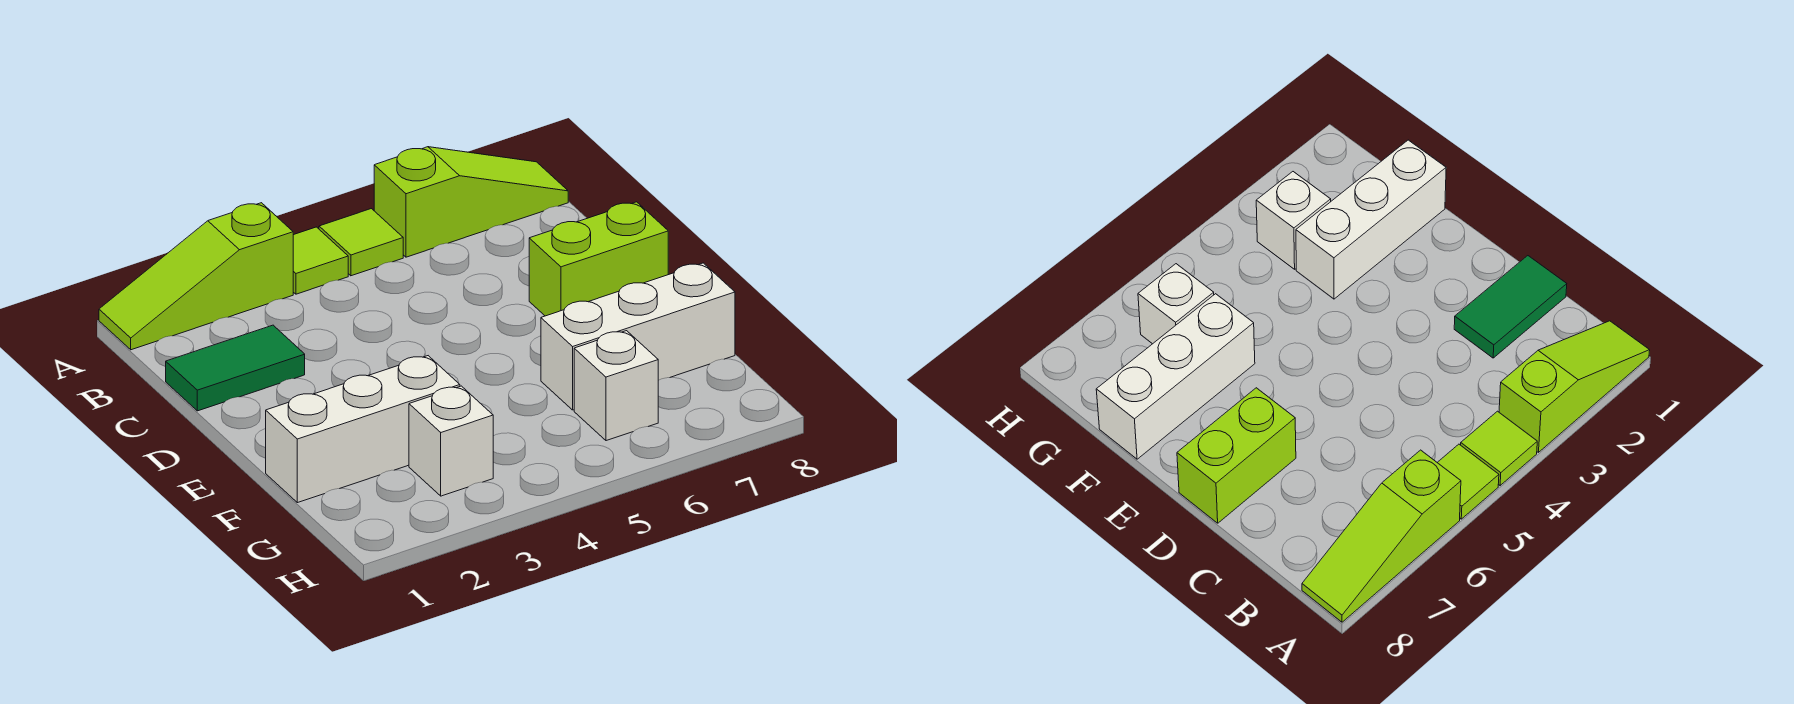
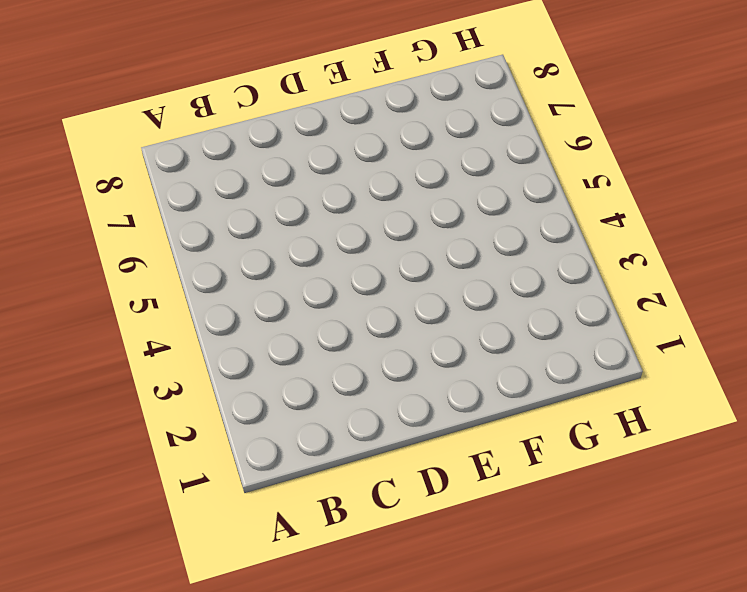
none -> lime slope A1:A3 level 1 top 3
none -> lime tile A4 level 1

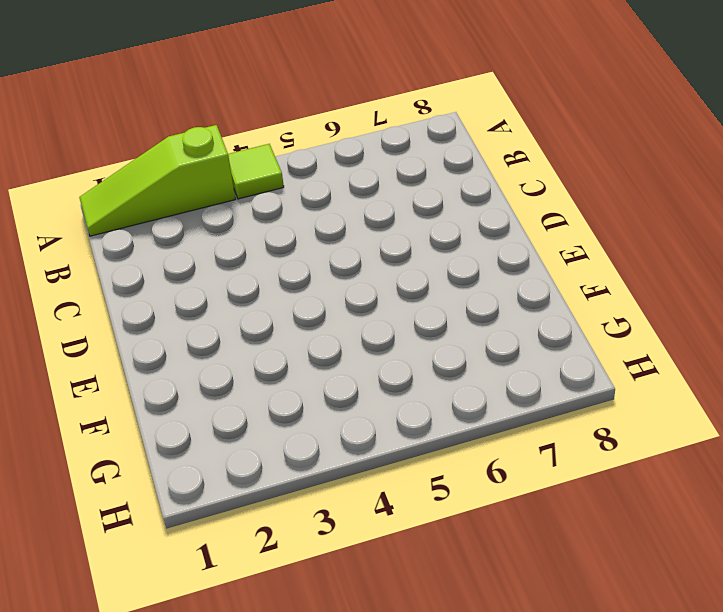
none -> lime tile A5 level 1
none -> lime slope A6:A8 level 1 top 6

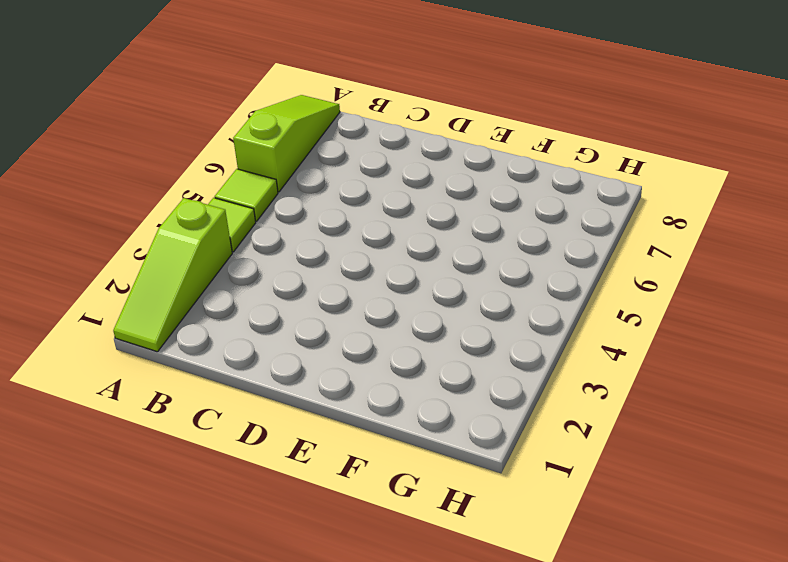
none -> green tile C1:C2 level 1
none -> lime brick D7:D8 level 1

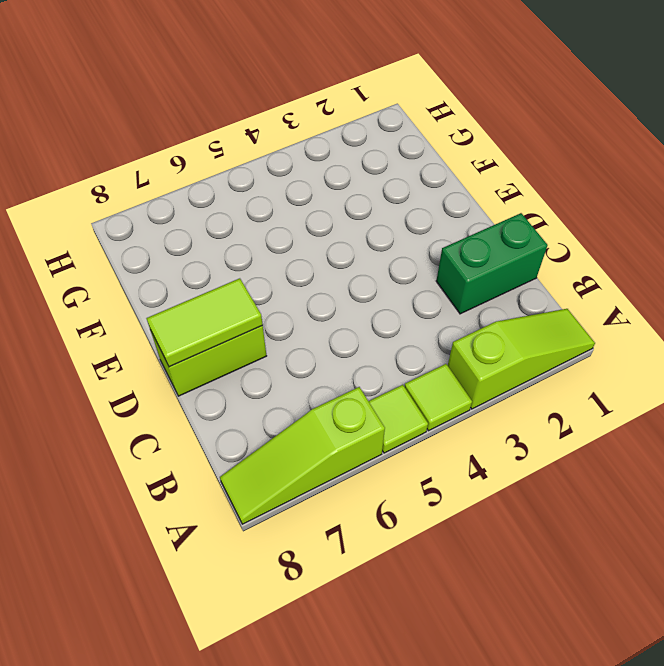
green brick C1:C2 level 1 -> green tile C1:C2 level 1
lime tile D7:D8 level 2 -> none
none -> white brick F1:F3 level 1
none -> white brick F6:F8 level 1

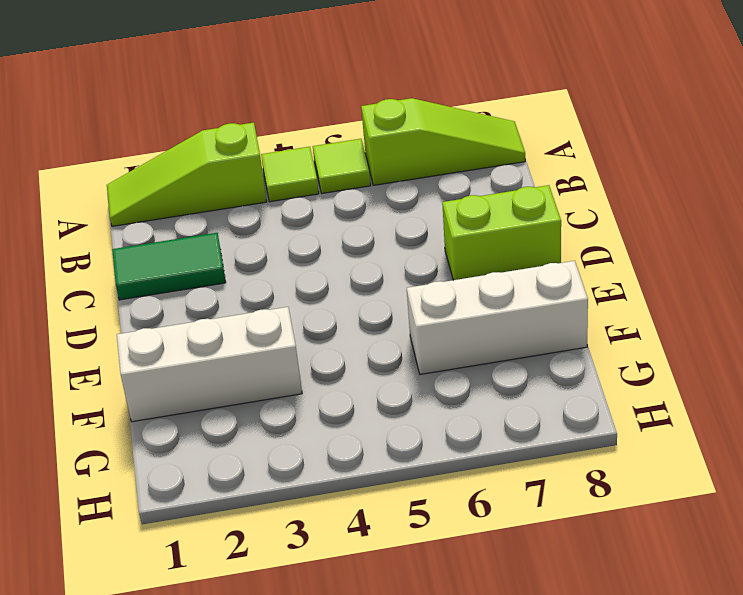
none -> white brick G3 level 1
none -> white brick G6 level 1

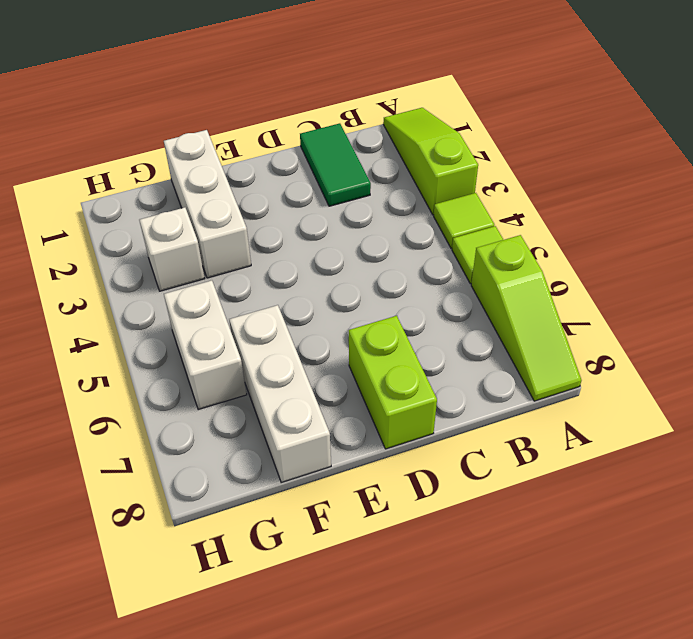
white brick G5:G6 level 1 -> white brick G6 level 1

